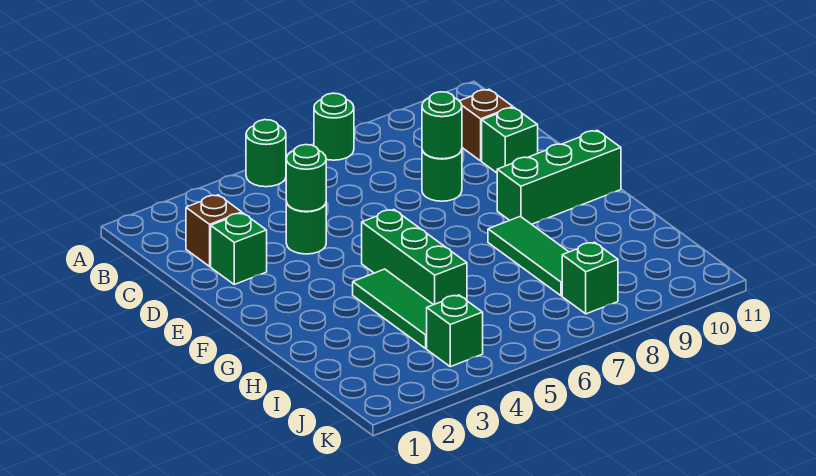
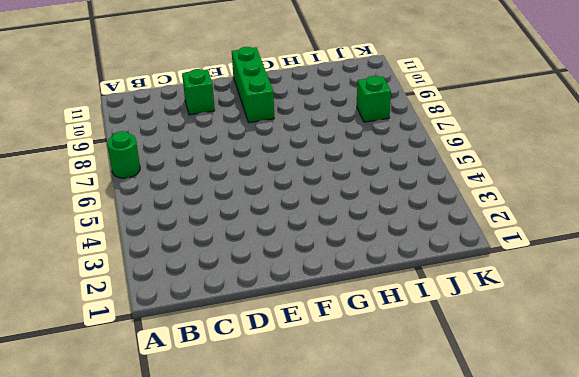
none -> green round brick A5 level 1
none -> brown brick C2 level 1
none -> brown brick C10 level 1

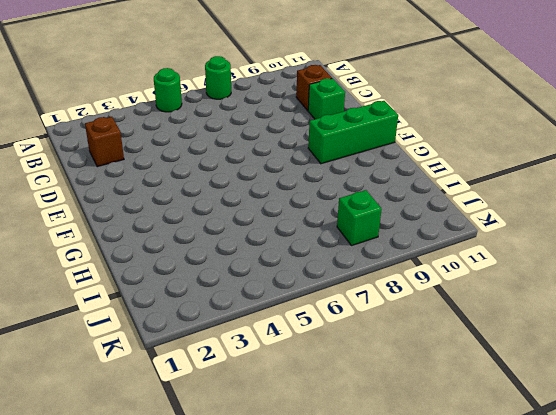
none -> green brick D2 level 1
none -> green round brick D4 level 1
none -> green round brick D8 level 1

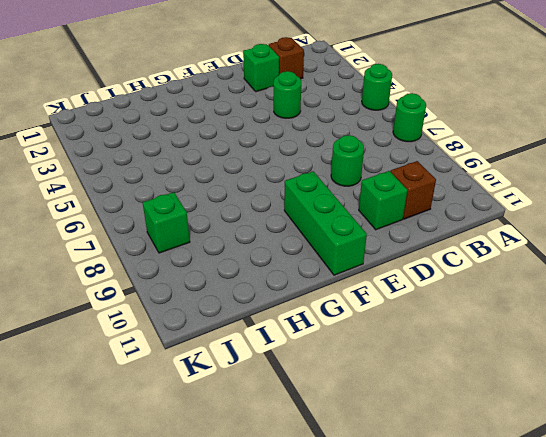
none -> green brick F5:H5 level 1
none -> green tile G4:I4 level 1
none -> green tile G8:I8 level 1

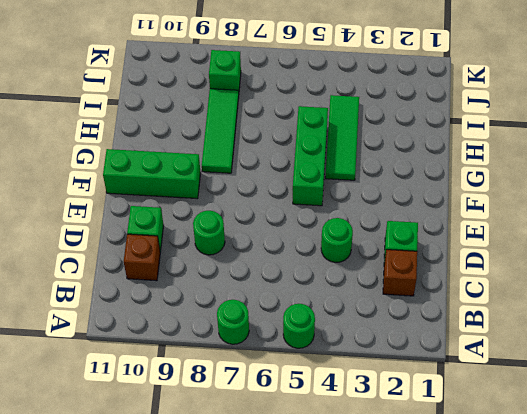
none -> green brick J4 level 1
none -> green round brick D4 level 2
none -> green round brick D8 level 2

